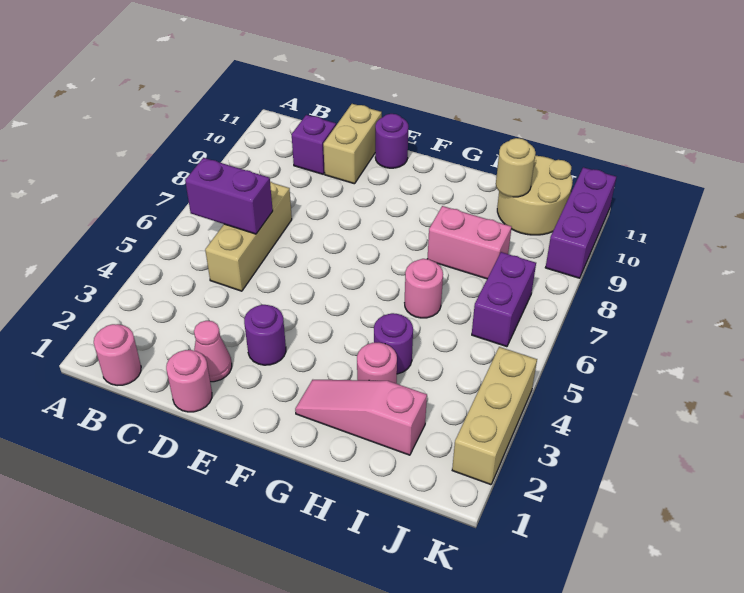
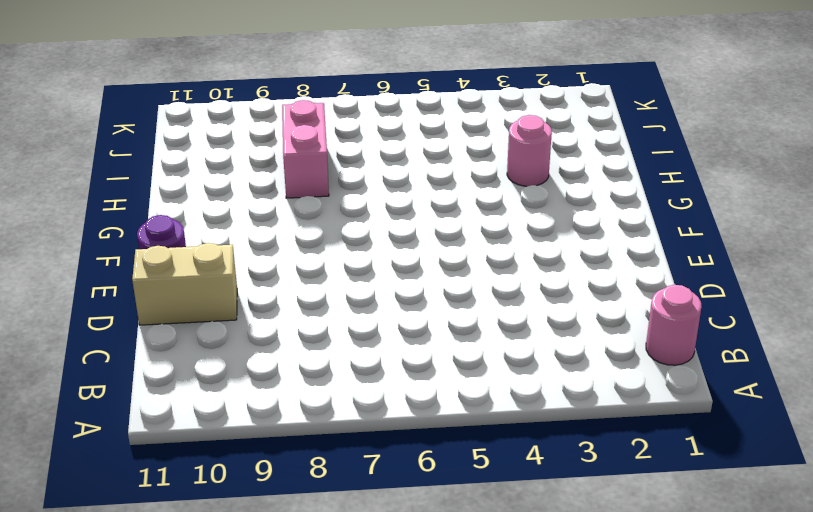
none -> tan brick C5:C7 level 1
none -> purple brick C10 level 1
none -> pink round brick D1 level 1

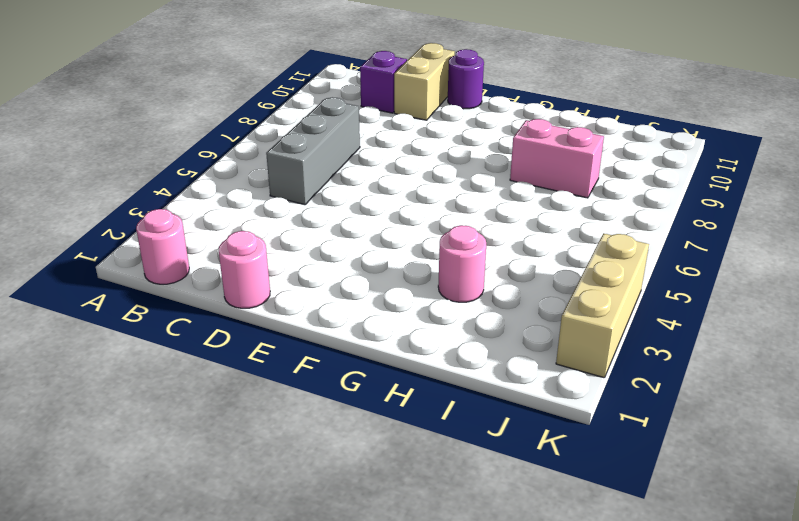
grey brick C5:C7 level 1 -> tan brick C5:C7 level 1
none -> pink cone D2 level 1
none -> purple round brick E3 level 1
none -> pink slope G2:I2 level 1 top I

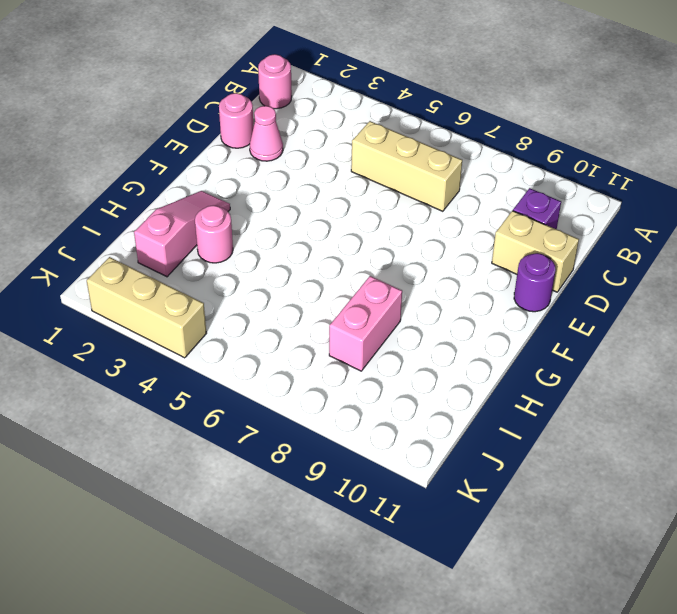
none -> purple round brick E3 level 1
none -> purple round brick H4 level 1
none -> pink round brick H6 level 1

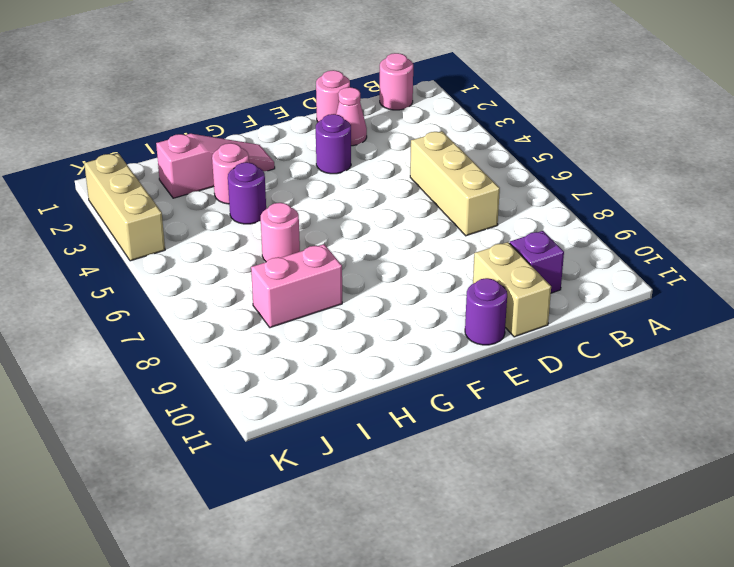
none -> tan round brick I10:J11 level 1
none -> purple brick J6:J7 level 1
none -> purple brick K9:K11 level 1

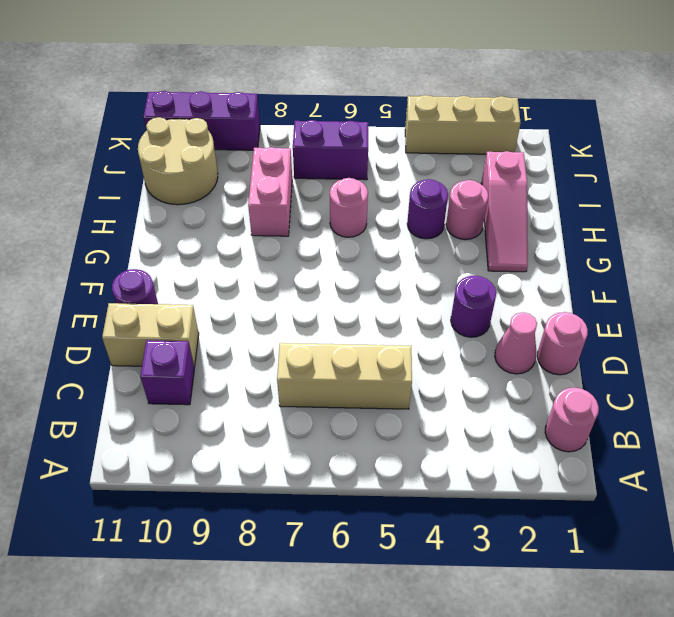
none -> purple brick B6:C6 level 2
none -> tan round brick I10 level 2

